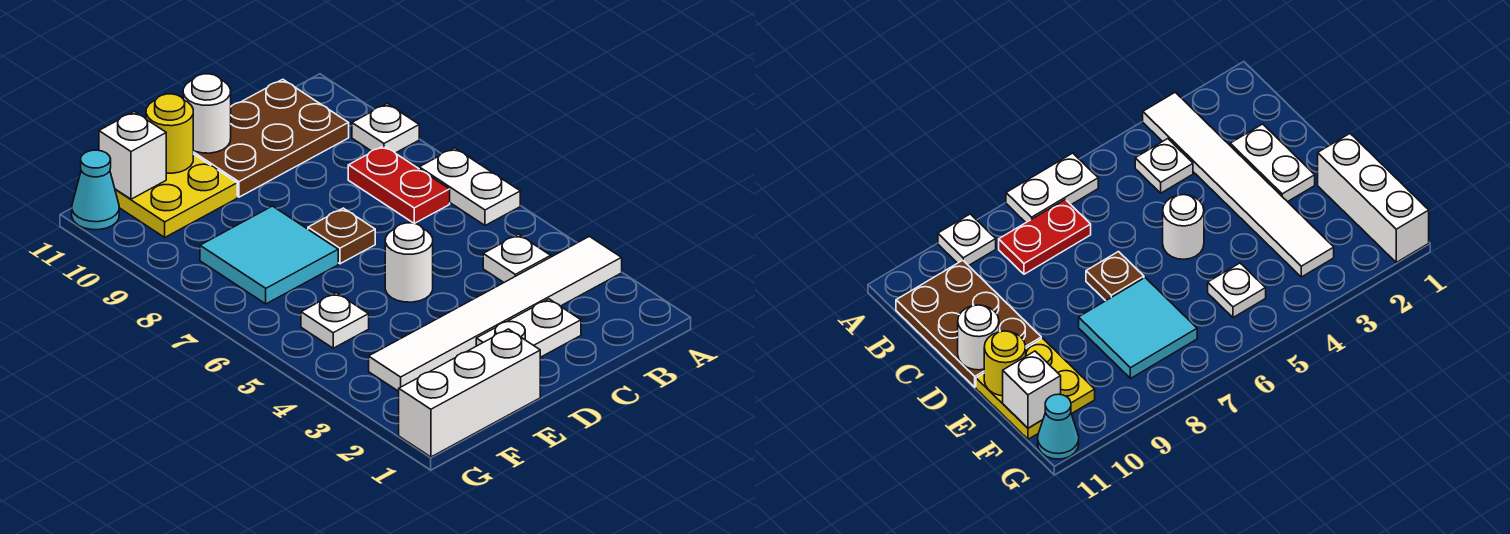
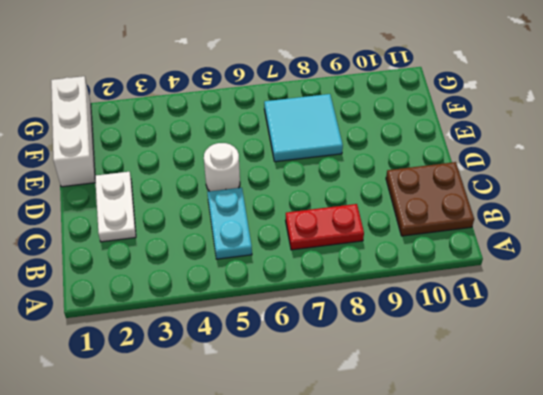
cyan plate B5:C5 level 1 -> none
brown plate B10:C11 level 1 -> brown plate B10:D11 level 1
none -> white tile A3:F3 level 1
none -> white plate A6:A7 level 1
none -> white plate A9 level 1

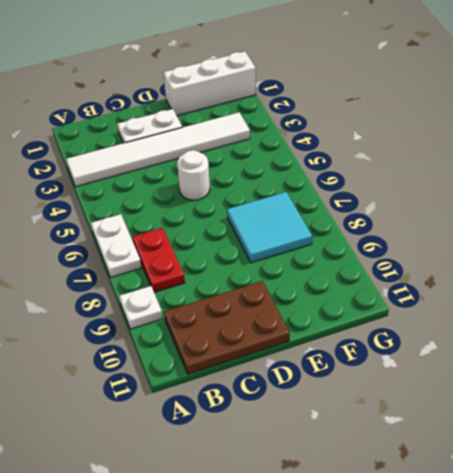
none -> white plate B4 level 1
none -> brown plate D7 level 1
none -> yellow plate E10:F11 level 1

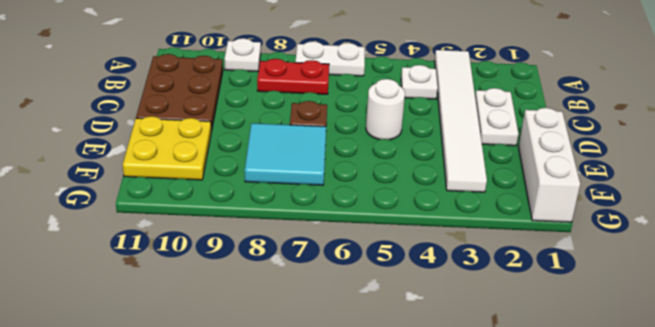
none -> white plate F5 level 1
none -> cyan cone G11 level 1
none -> white round brick D11 level 2

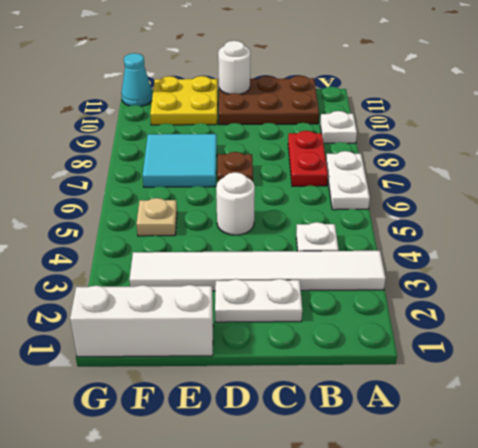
tan plate F5 level 1 -> white plate F5 level 1
none -> yellow round brick E11 level 2
none -> white brick F11 level 2

